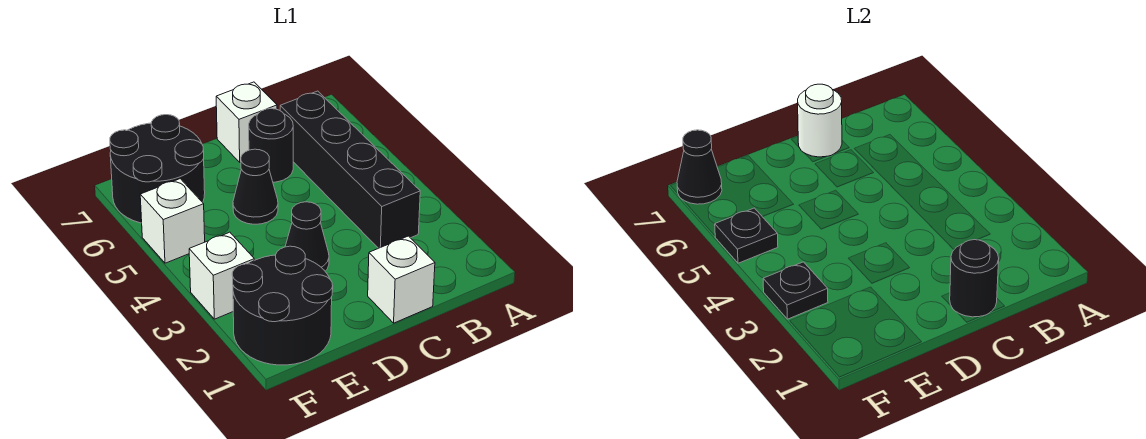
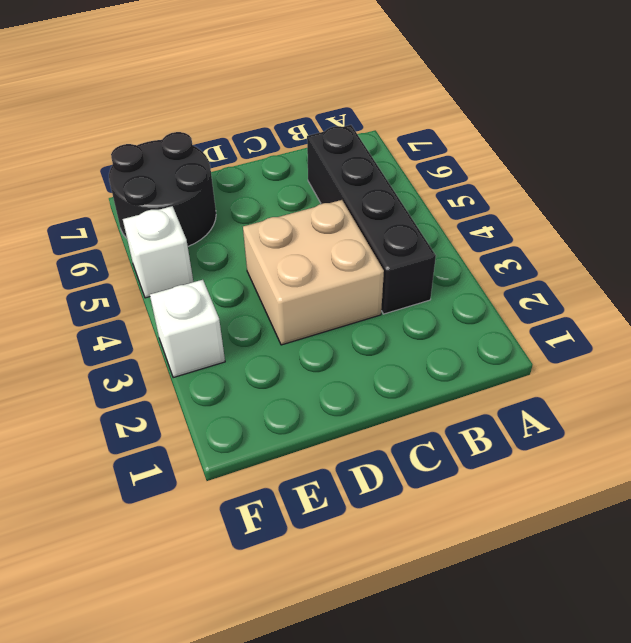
tan brick C3:D4 level 1 -> black cone D3 level 1
none -> white brick C1 level 1
none -> black round brick C6 level 1
none -> white brick C7 level 1

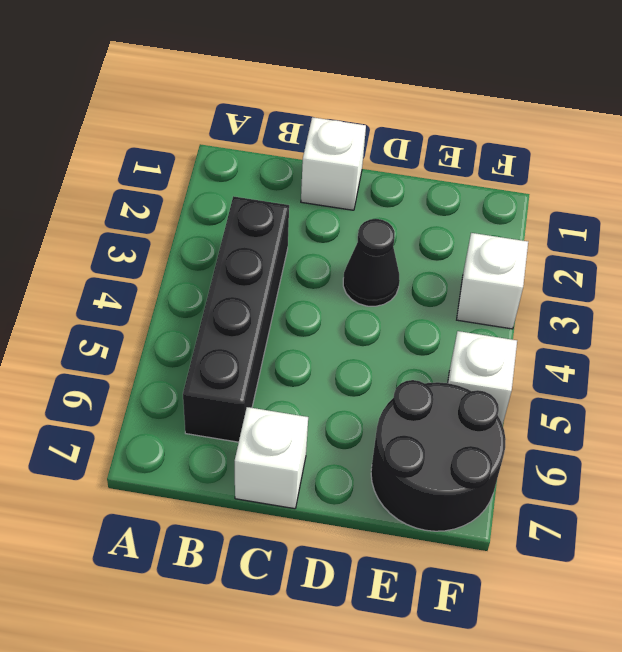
none -> black round brick C6 level 1
none -> black cone D5 level 1
none -> black round brick E1:F2 level 1

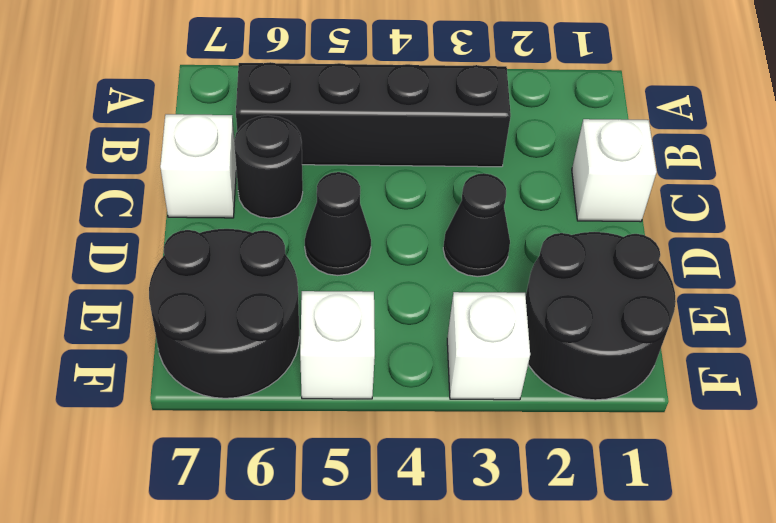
none -> black round brick C1 level 2
none -> white round brick C7 level 2
none -> black plate F3 level 2

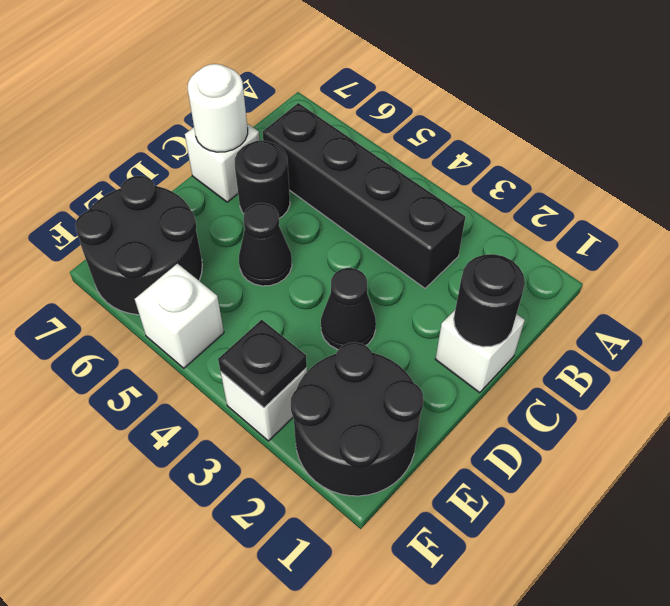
none -> black plate F5 level 2
none -> black cone F7 level 2

